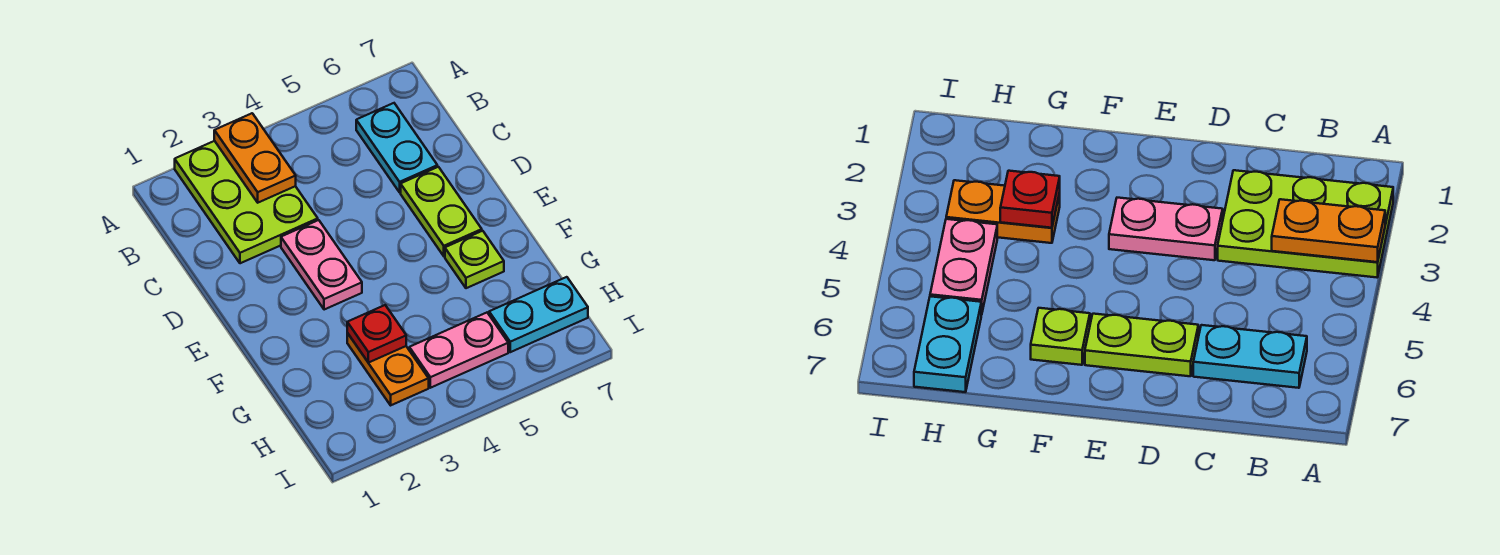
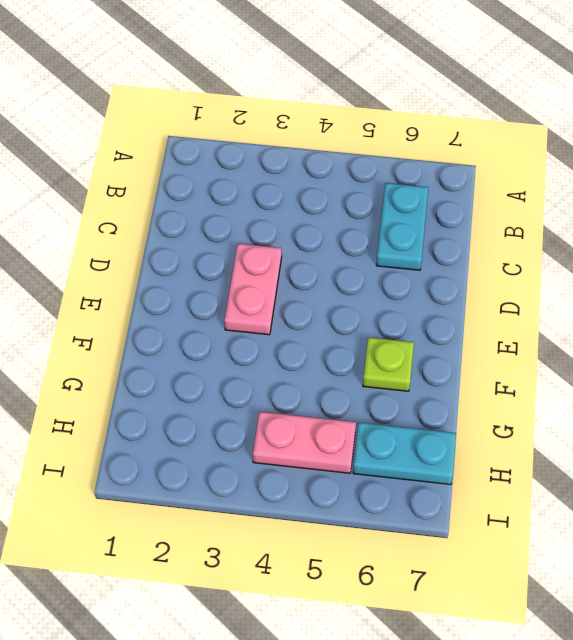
none -> lime plate A2:C3 level 1
none -> lime plate D6:E6 level 1

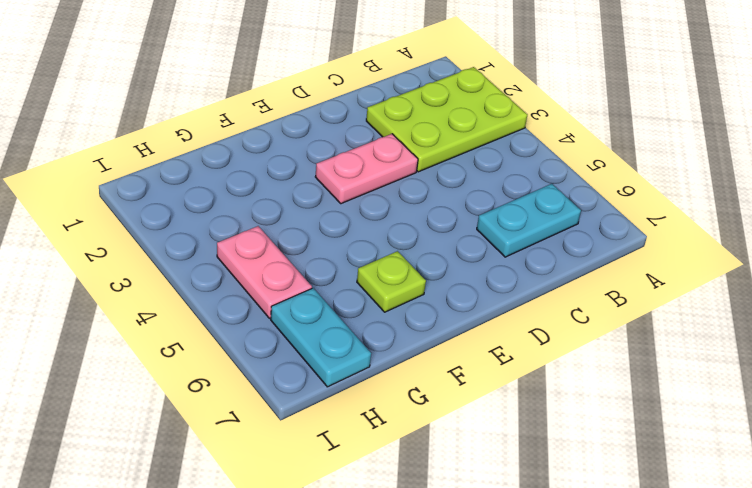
none -> lime plate D6:E6 level 1
none -> orange plate G3:H3 level 1

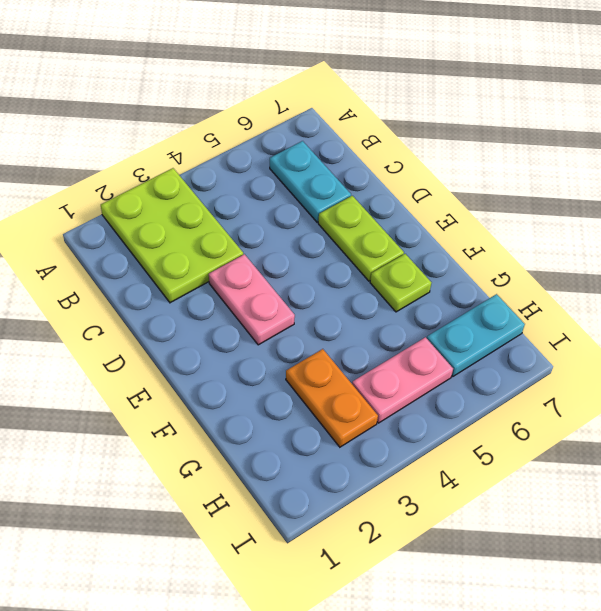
none -> orange plate A3:B3 level 2
none -> red plate G3 level 2

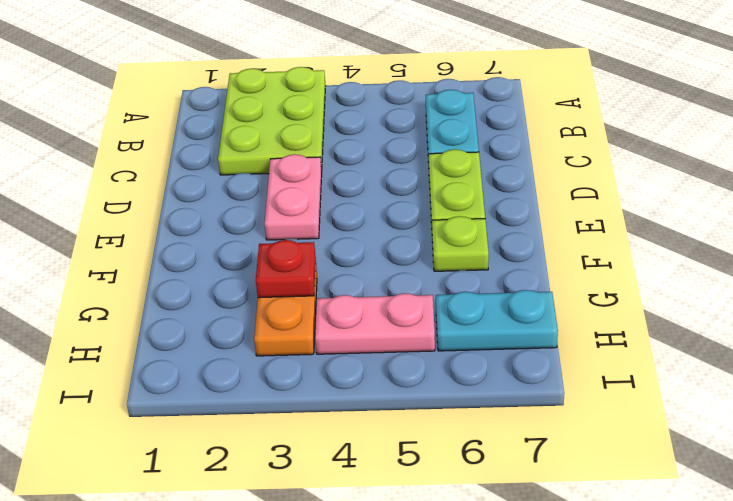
none -> orange plate A3:B3 level 2

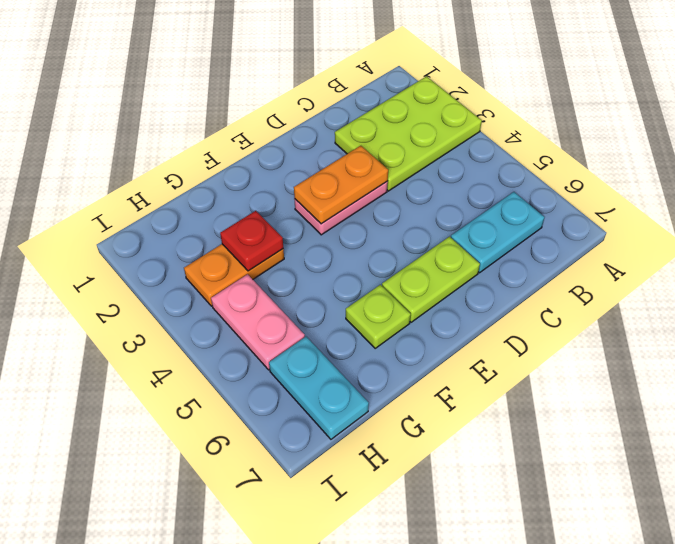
orange plate D3:E3 level 2 -> orange plate A3:B3 level 2

